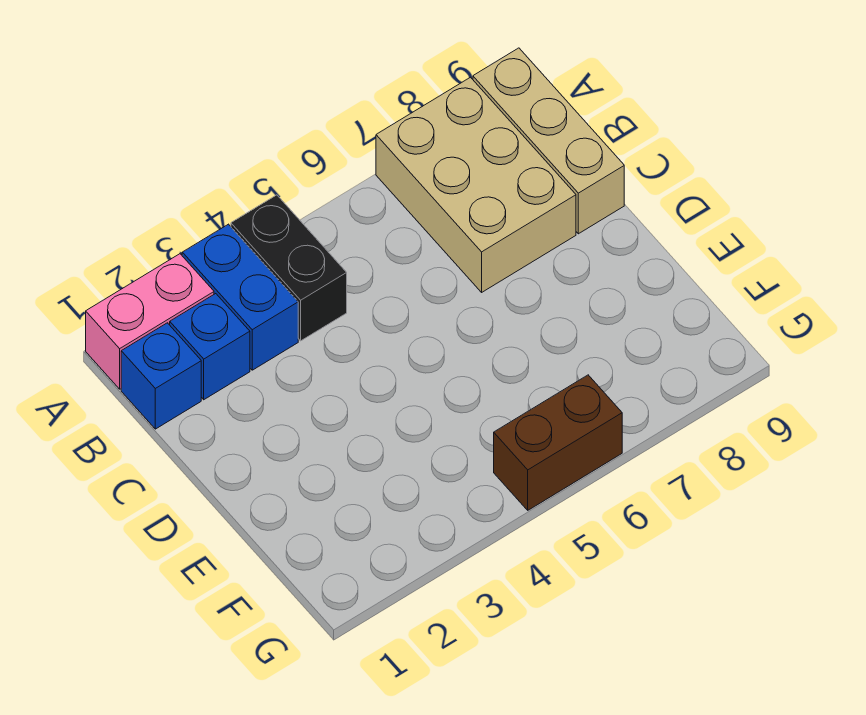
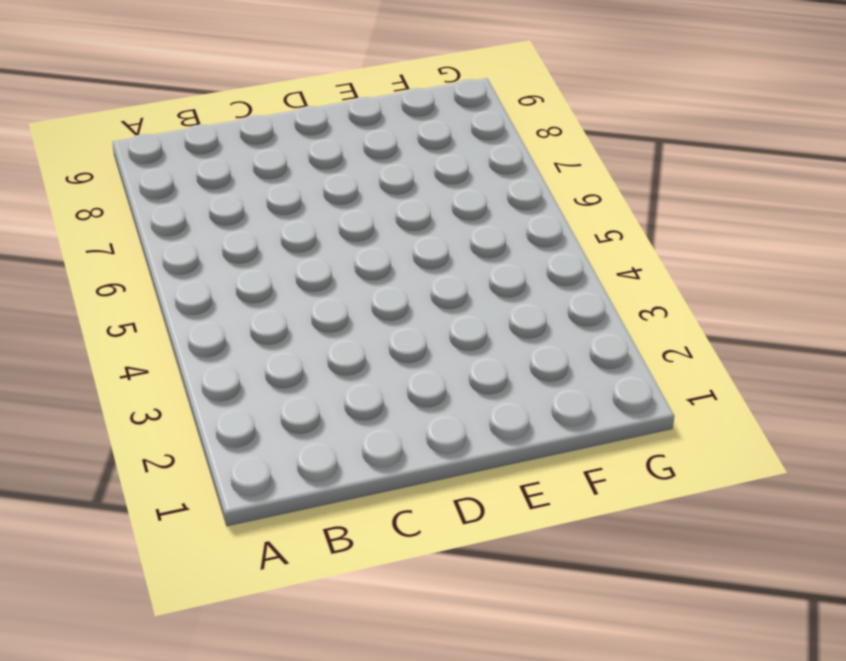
none -> pink brick A1:A2 level 1
none -> blue brick A3:B3 level 1

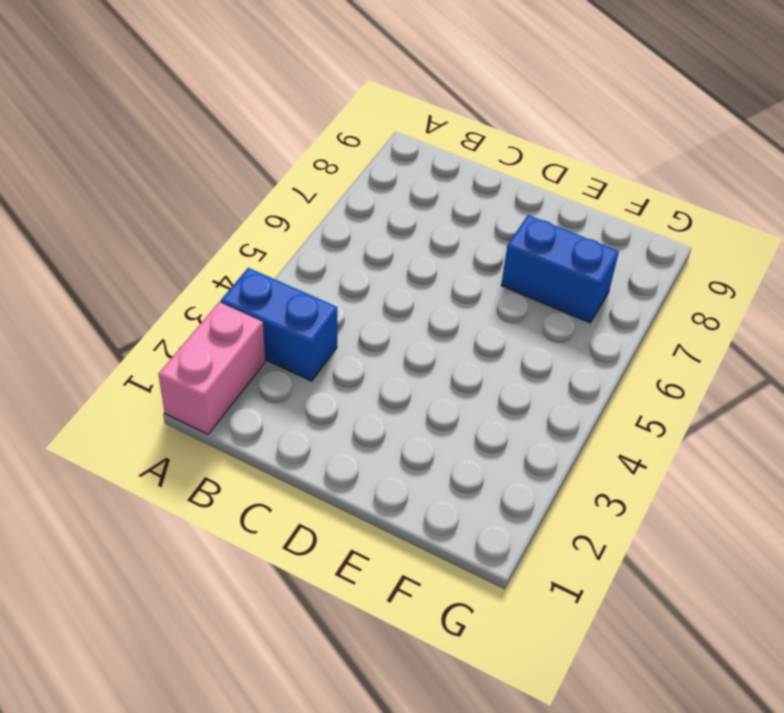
blue brick E7:F7 level 1 -> none
none -> black brick A4:B4 level 1
none -> tan brick A7:C8 level 1

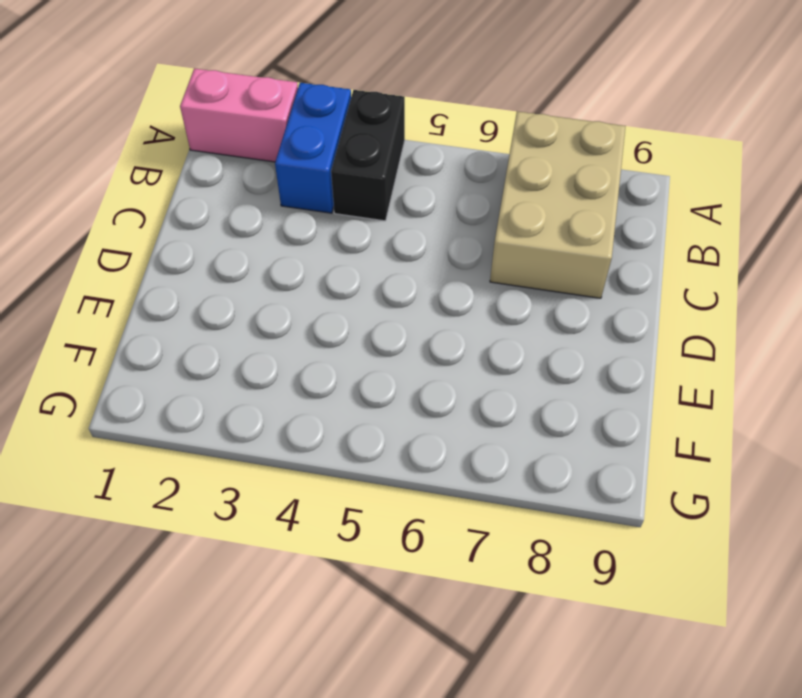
none -> tan brick A9:C9 level 1
none -> blue brick B1 level 1

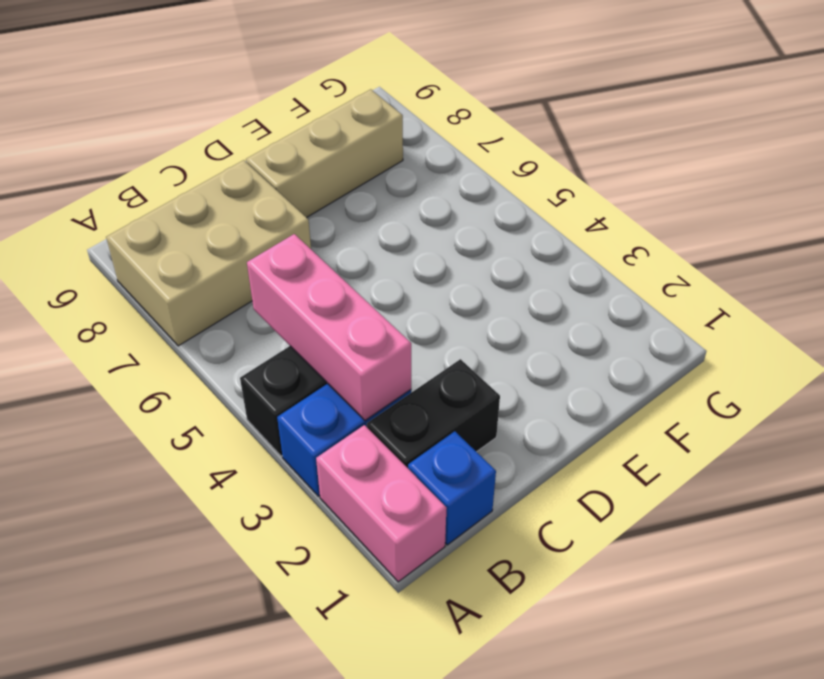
black brick B2:C2 level 1 -> blue brick B2 level 1
pink brick B3:B5 level 2 -> none
tan brick D8:F8 level 1 -> tan brick A9:C9 level 1
none -> brown brick G5:G6 level 1

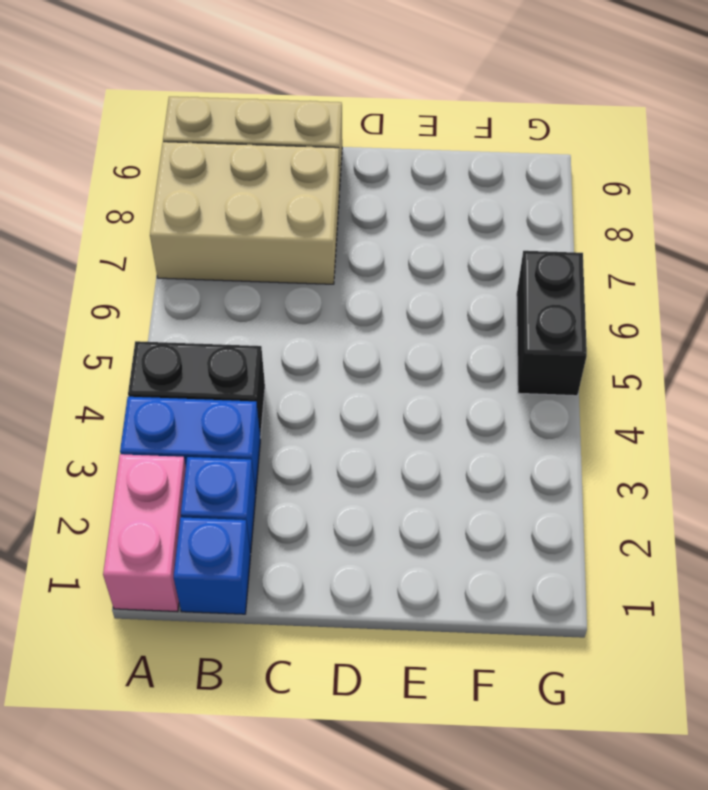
black brick G5:G6 level 1 -> brown brick G5:G6 level 1

